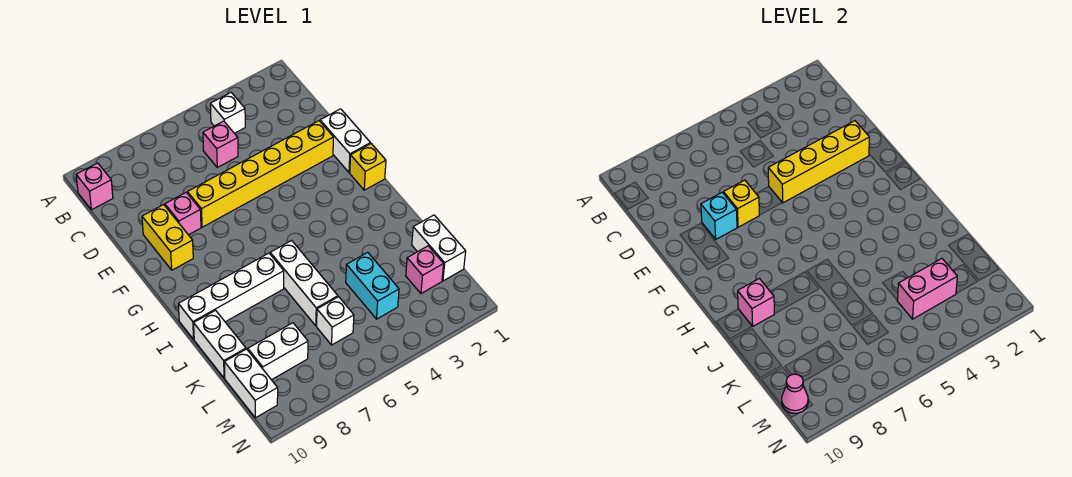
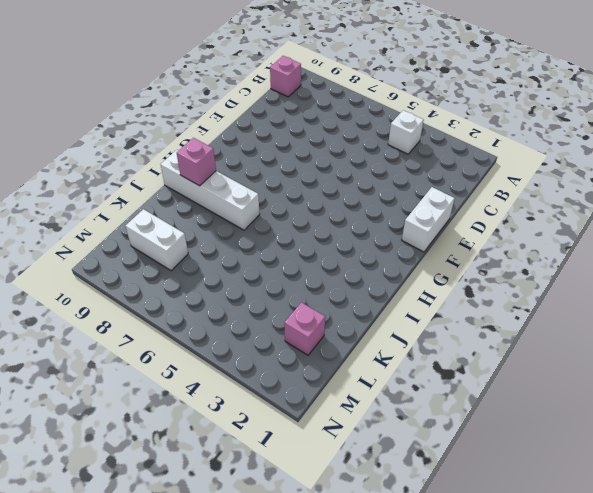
none -> pink brick C5 level 1
none -> yellow brick E2:E7 level 1
none -> pink brick E8 level 1

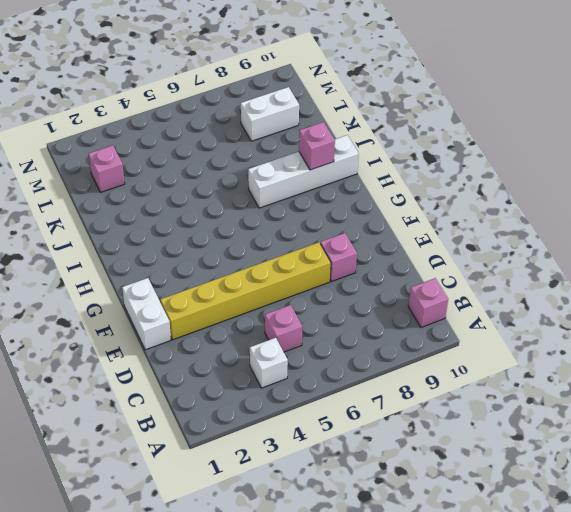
none -> yellow brick E9:F9 level 1
none -> yellow brick G1 level 1
none -> white brick I6:K6 level 1

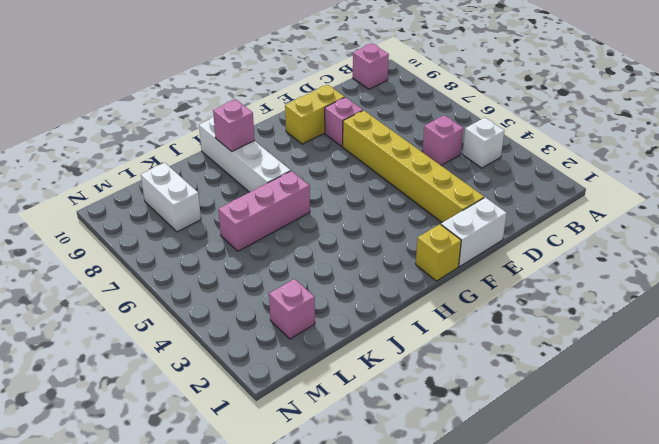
pink brick I6:K6 level 1 -> white brick I6:K6 level 1
none -> white brick J10:K10 level 1
none -> white brick K1:L1 level 1
none -> cyan brick K4:L4 level 1

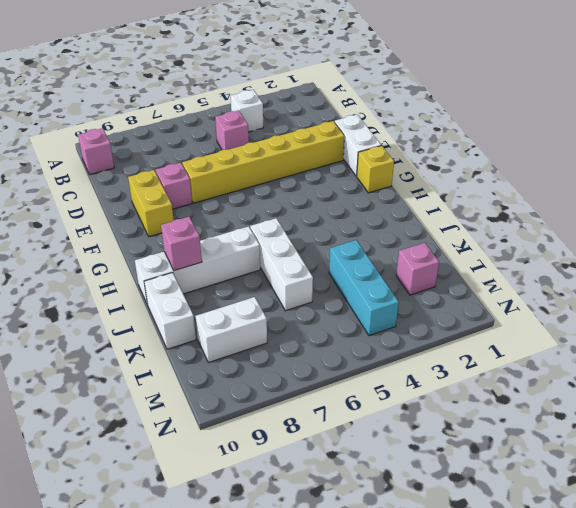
cyan brick K4:M4 level 1 -> cyan brick K4:L4 level 1
none -> white brick K1:L1 level 1
none -> white brick L6 level 1
none -> white brick L10:M10 level 1

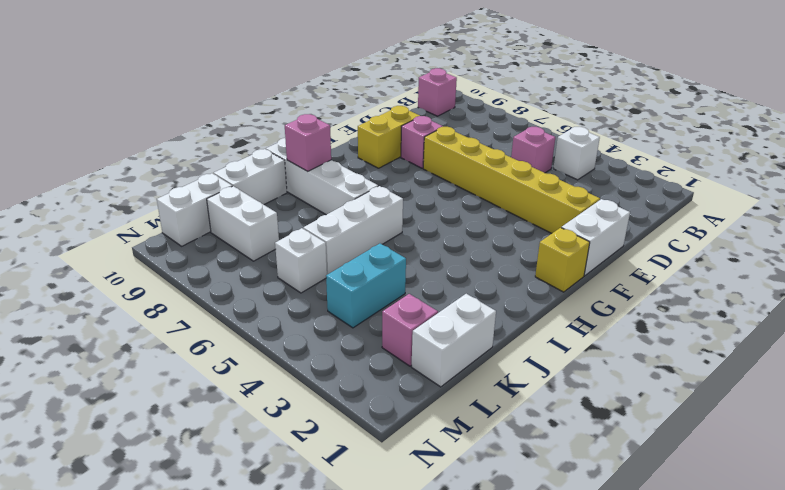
none -> yellow brick E2:E5 level 2
none -> yellow brick E7 level 2
none -> cyan brick E8 level 2

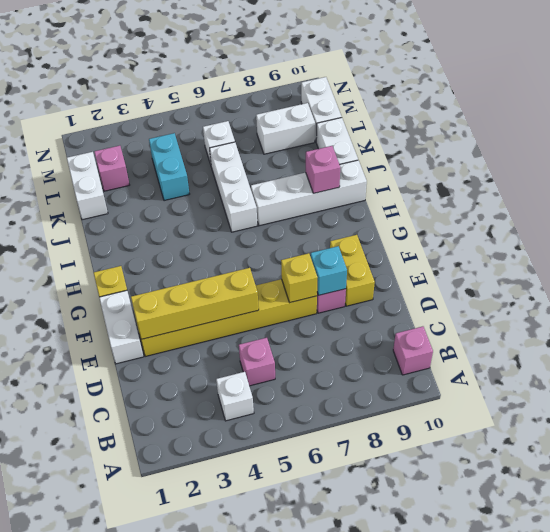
none -> pink brick L3:L4 level 2
none -> pink cone M10 level 2

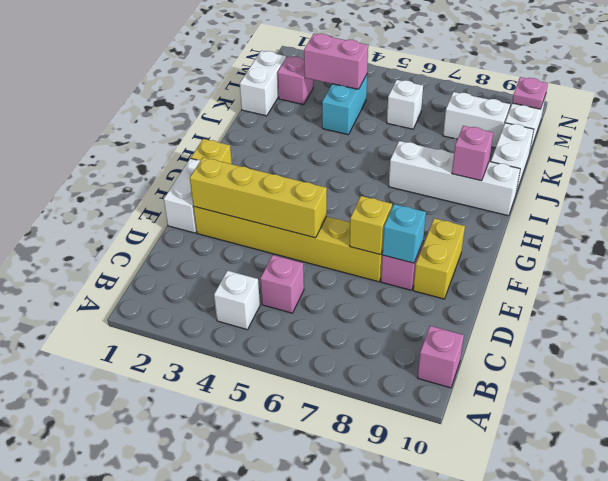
pink plate M10 level 2 -> pink cone M10 level 2
none -> white brick I6:K6 level 1

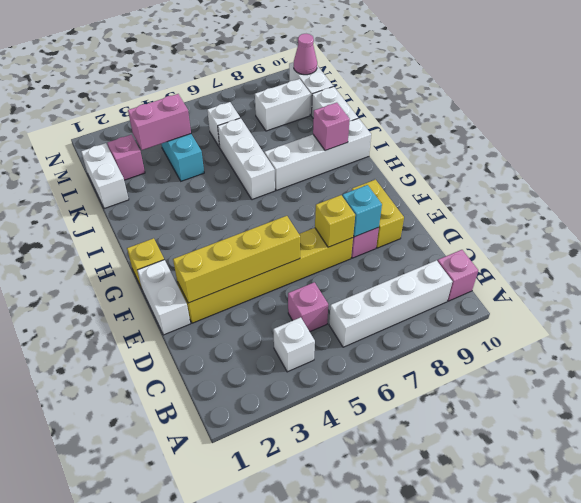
white brick B6:B9 level 1 -> none

